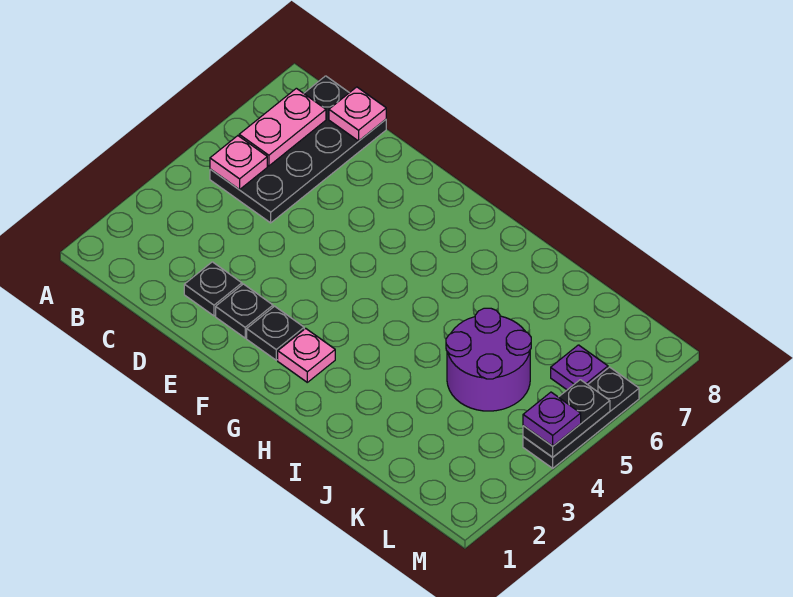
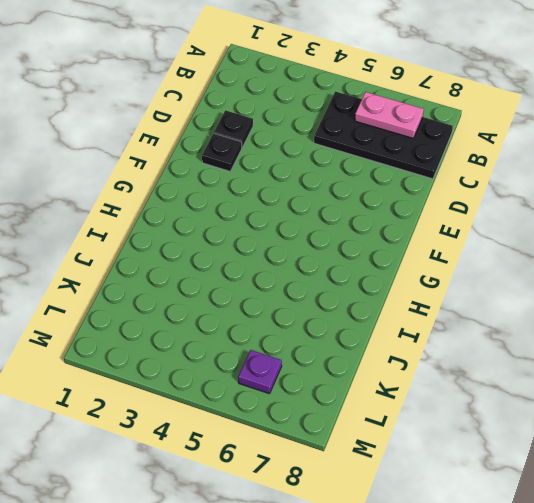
none -> black plate F2 level 1
none -> pink plate G2 level 1
none -> purple round brick J4:K5 level 1

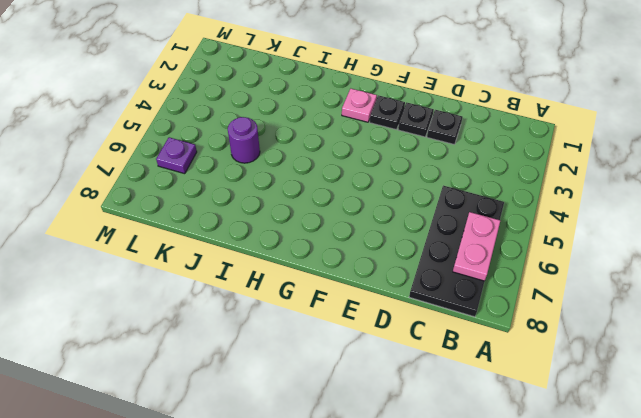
purple round brick J5 level 1 -> purple round brick J4:K5 level 1
none -> black plate M4:M6 level 1
none -> pink plate B5 level 2
none -> pink plate C8 level 2

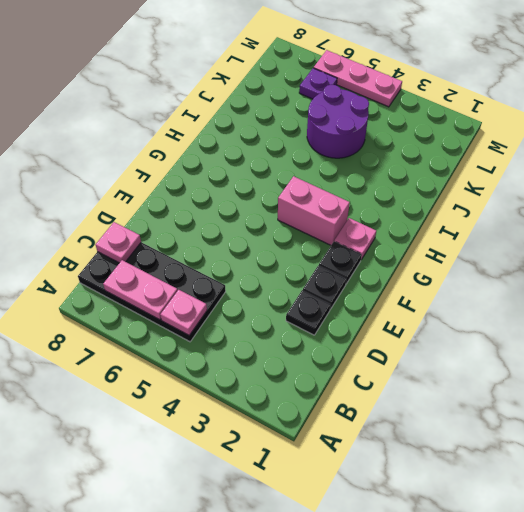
pink brick G3:G4 level 1 -> none
pink plate M4:M6 level 1 -> black plate M4:M6 level 1
none -> black plate M4:M5 level 2
none -> purple plate M4 level 3

